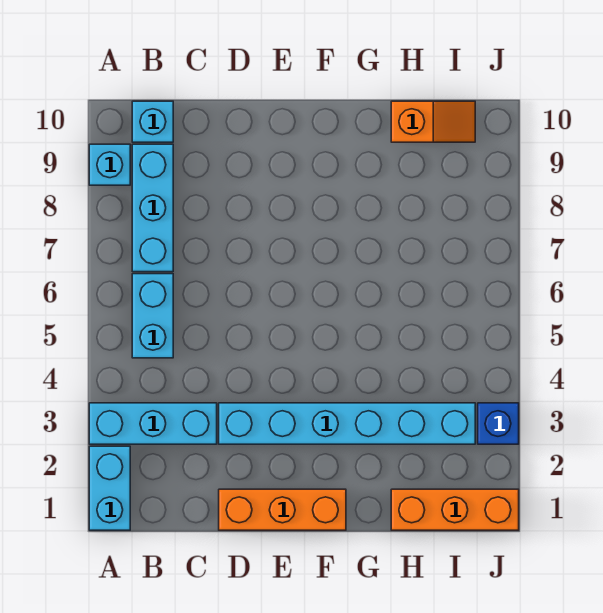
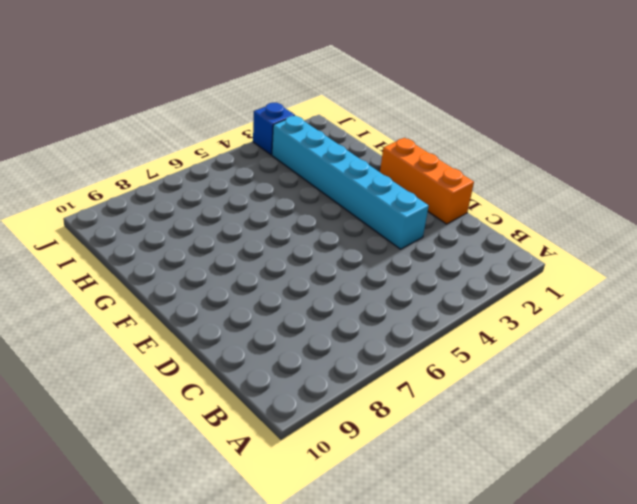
none -> cyan brick A1:A2 level 1
none -> cyan brick A3:C3 level 1

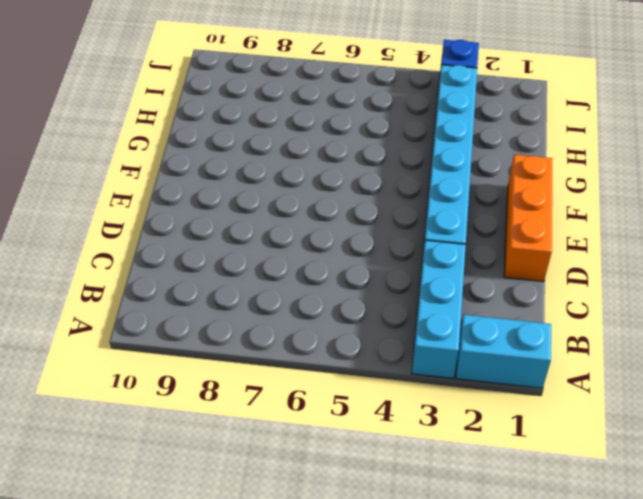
none -> cyan brick A9 level 1
none -> cyan brick B5:B6 level 1

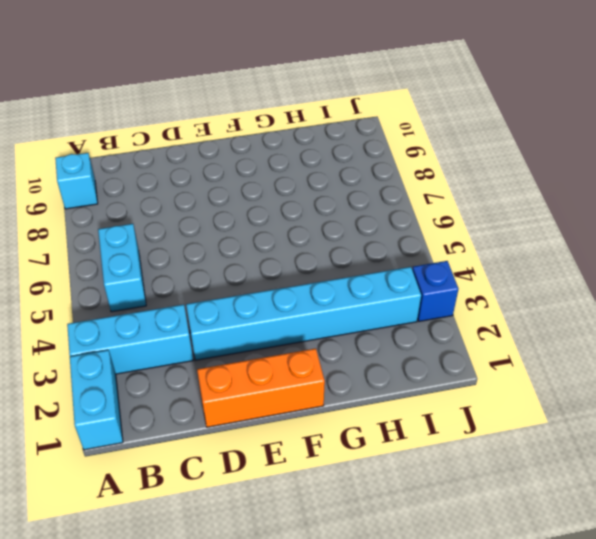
none -> cyan brick B7:B9 level 1
none -> cyan brick B10 level 1

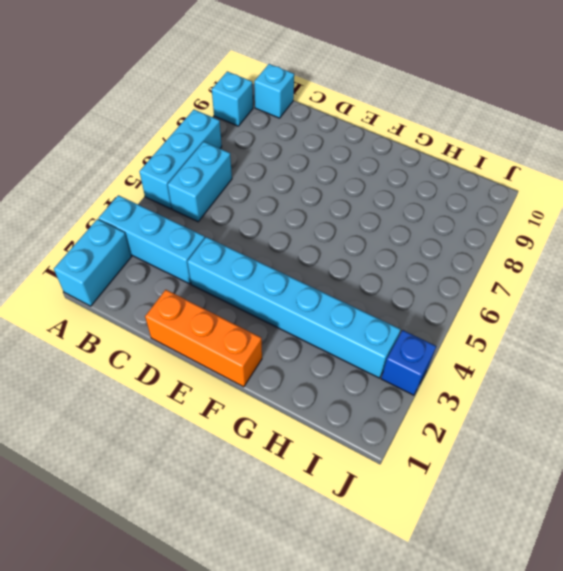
cyan brick A5:A7 level 1 -> cyan brick B7:B9 level 1
none -> orange brick H1:J1 level 1
none -> orange slope H10:I10 level 1 top H

